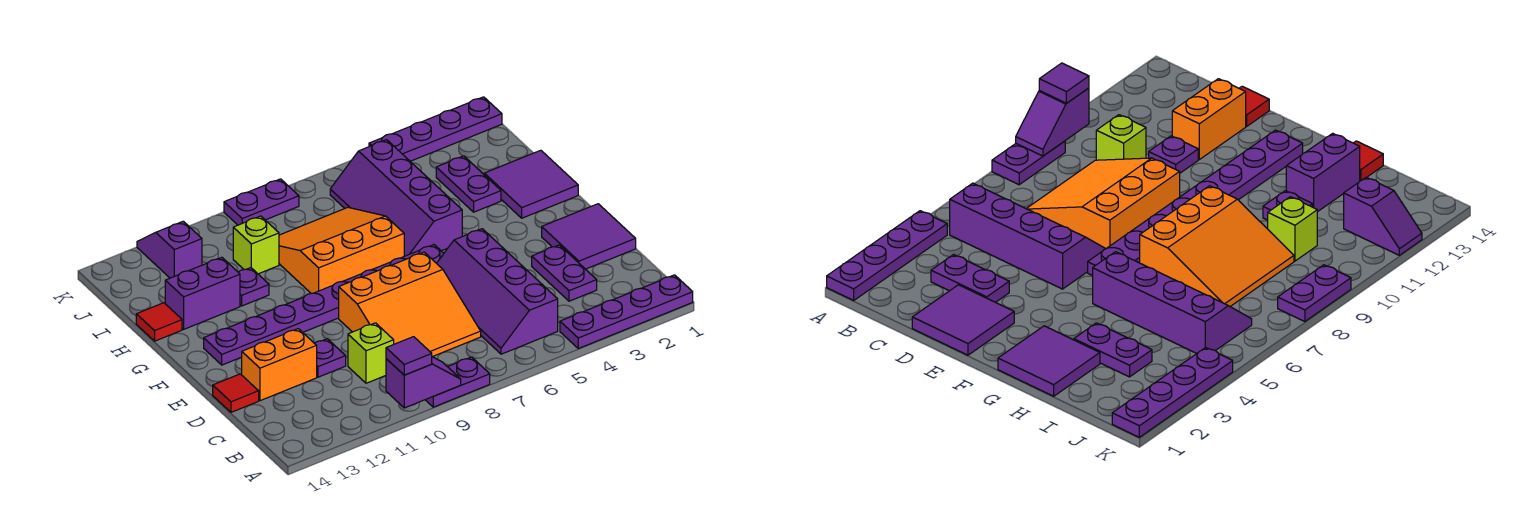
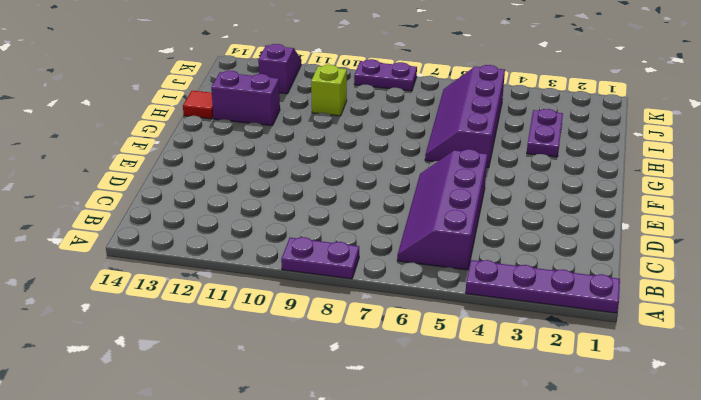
none -> purple plate C3:D3 level 1
none -> orange slope C7:E9 level 1 top E
none -> lime brick C10 level 1

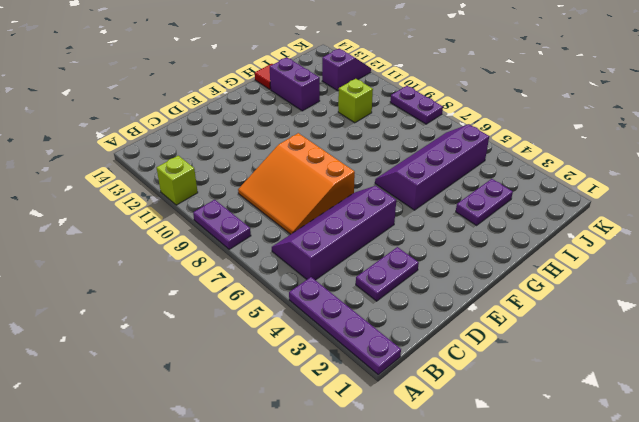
lime brick A11 level 1 -> lime brick C10 level 1
none -> purple tile D1:E2 level 1
none -> purple plate D11 level 1
none -> orange brick D12:D13 level 1

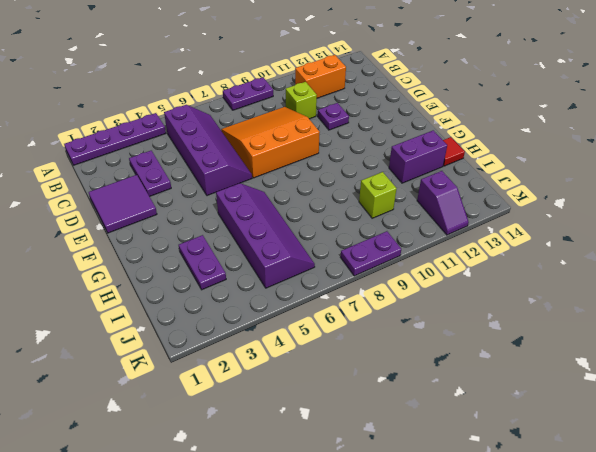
orange brick B11:B12 level 1 -> orange brick D12:D13 level 1
none -> red tile D14 level 1
none -> purple plate F6:F13 level 1
none -> purple tile G1:H2 level 1

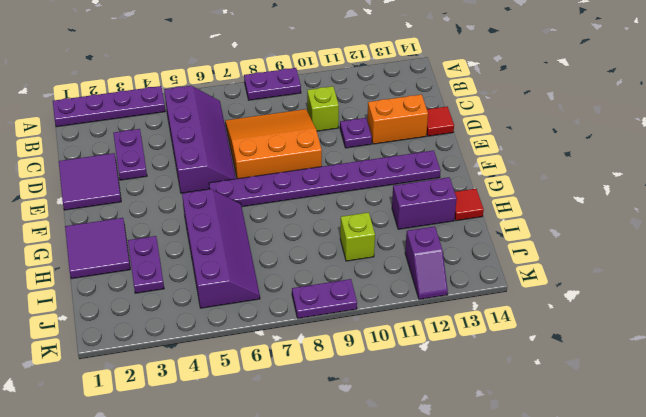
none -> orange slope G7:I9 level 1 top G
none -> purple plate H11 level 1
none -> purple plate K1:K4 level 1

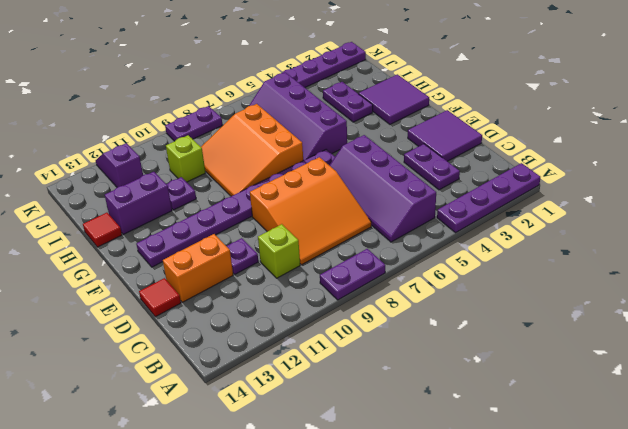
orange slope G7:I9 level 1 top 7 -> orange slope G7:I9 level 1 top G
none -> purple slope A9:A10 level 2 top 10
none -> purple tile A10 level 3

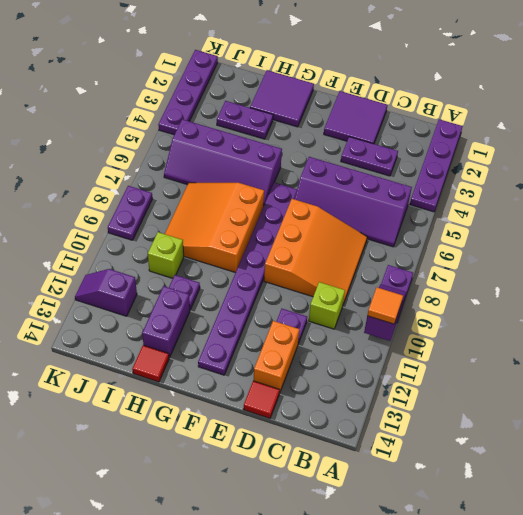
orange tile A10 level 3 -> purple tile A10 level 3

